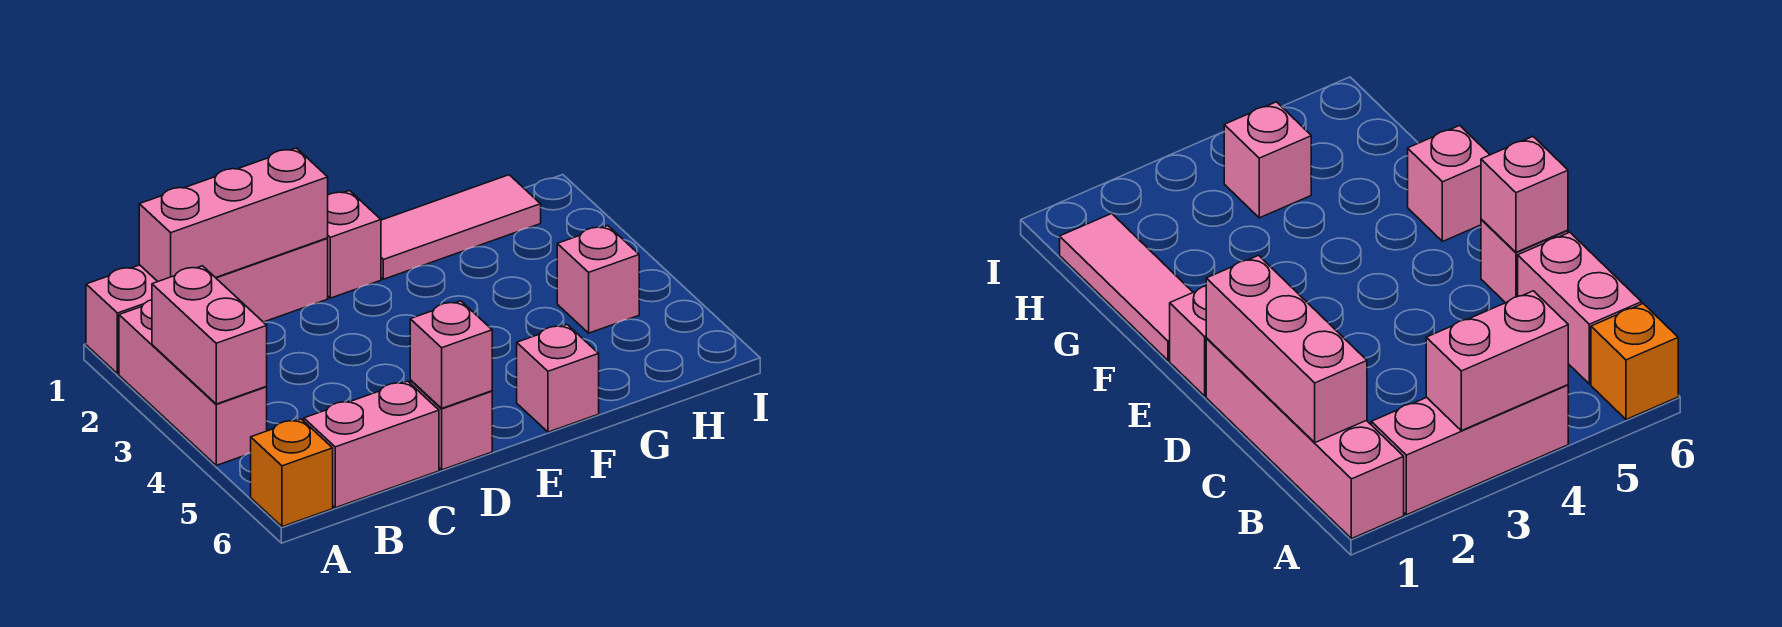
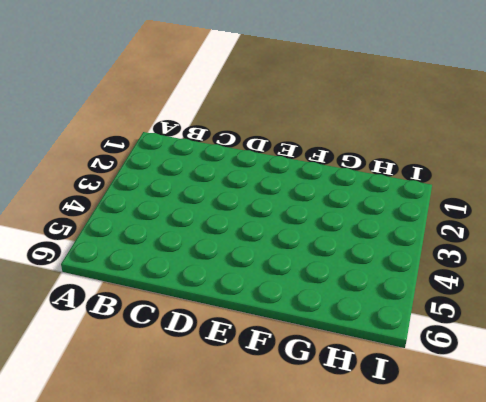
none -> pink brick A1:D1 level 1
none -> pink brick A2:A4 level 1
none -> orange brick A6 level 1

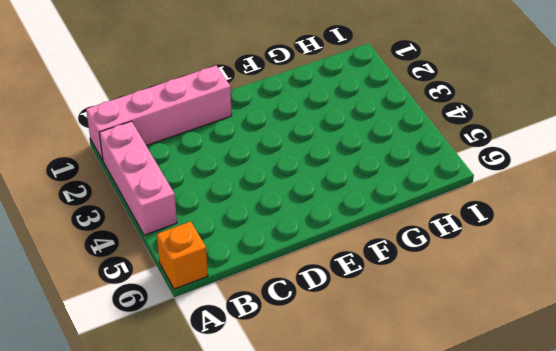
none -> pink brick B6:C6 level 1
none -> pink brick D6 level 1
none -> pink brick E1 level 1

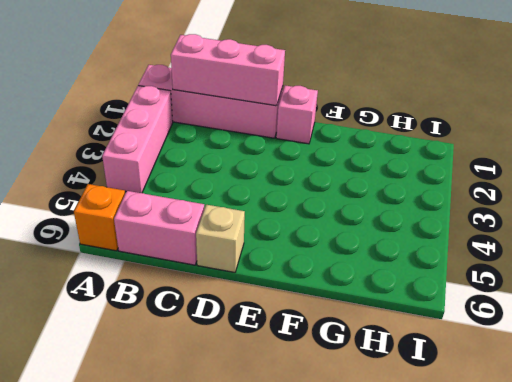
tan brick D6 level 1 -> pink brick D6 level 1
none -> pink tile F1:H1 level 1
none -> pink brick F6 level 1
none -> pink brick H4 level 1

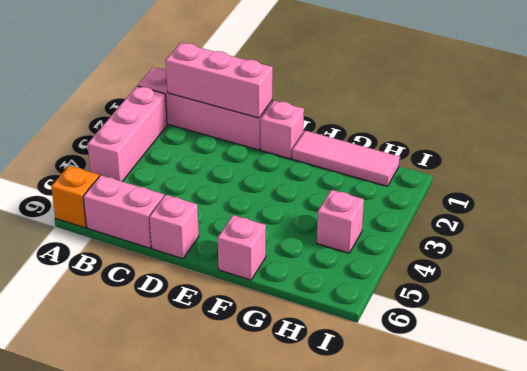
none -> pink brick A3:A4 level 2
none -> pink brick D6 level 2

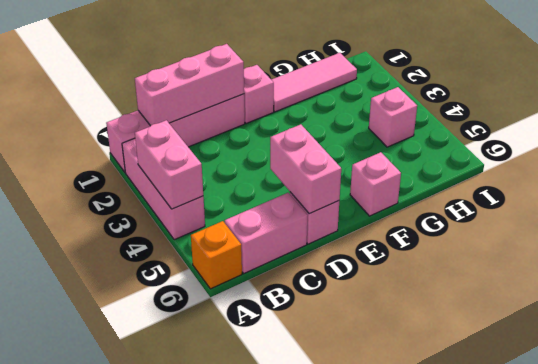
pink brick D5:D6 level 2 -> pink brick D6 level 2

